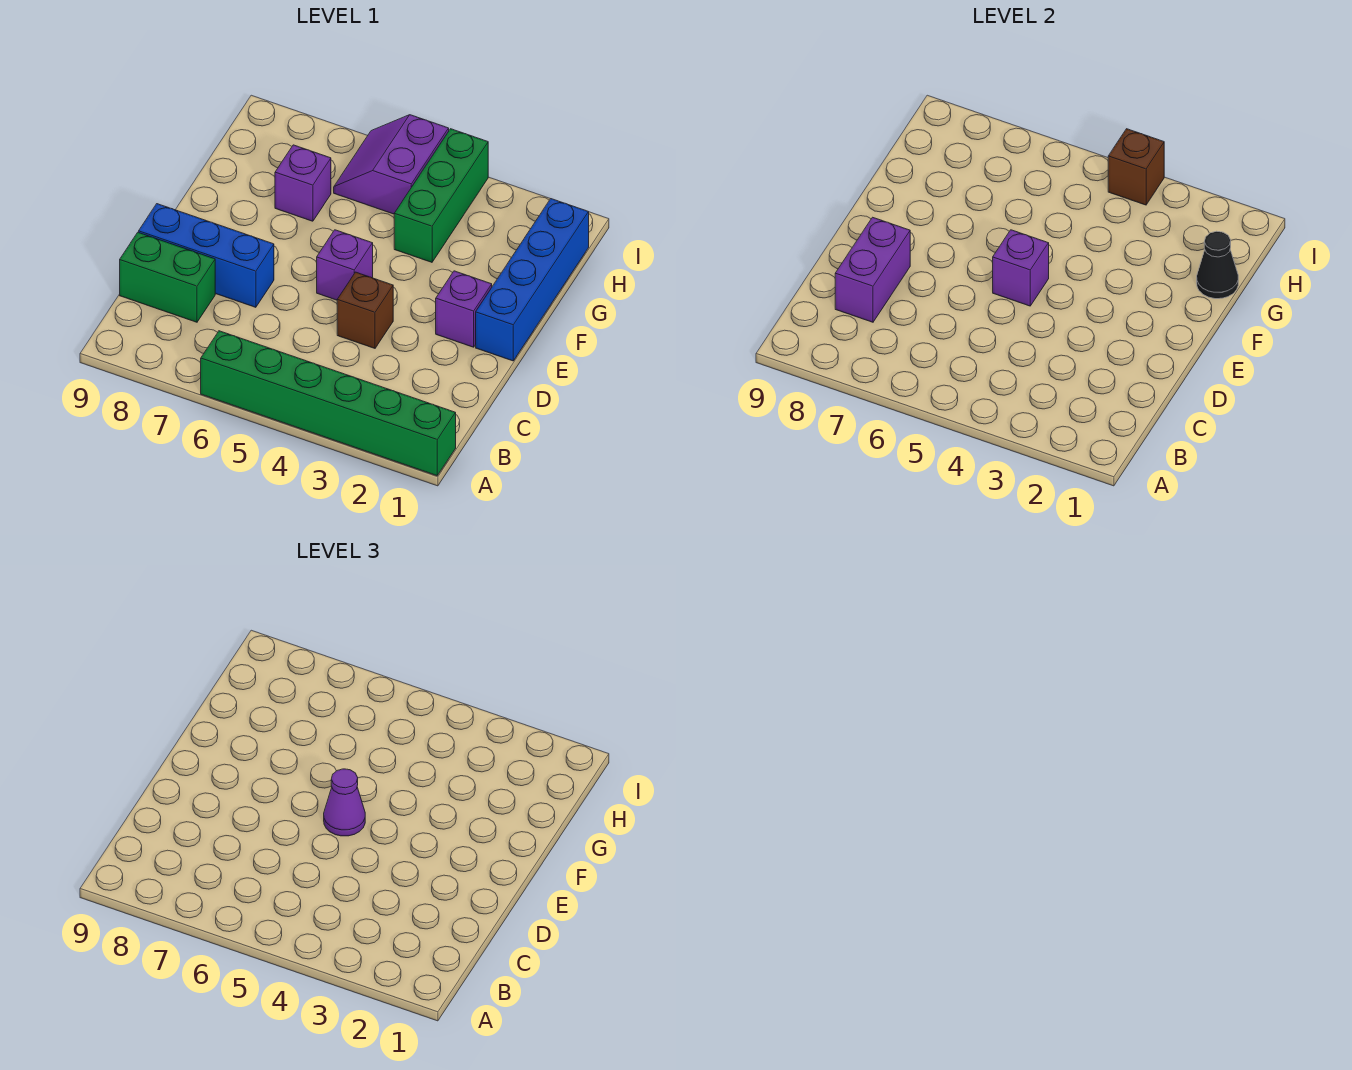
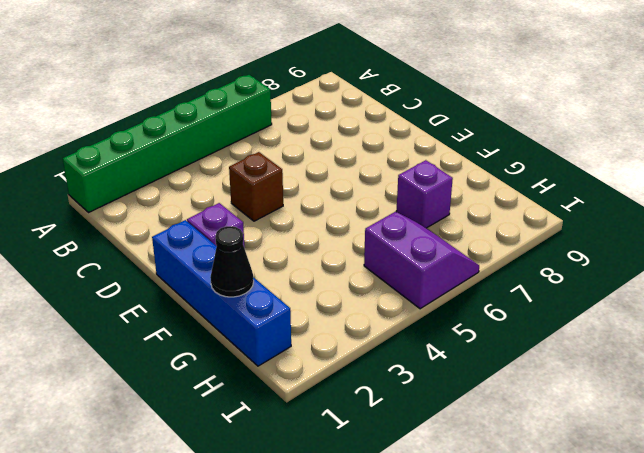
none -> green brick C8:C9 level 1
none -> blue brick D7:D9 level 1
none -> purple brick E5 level 1

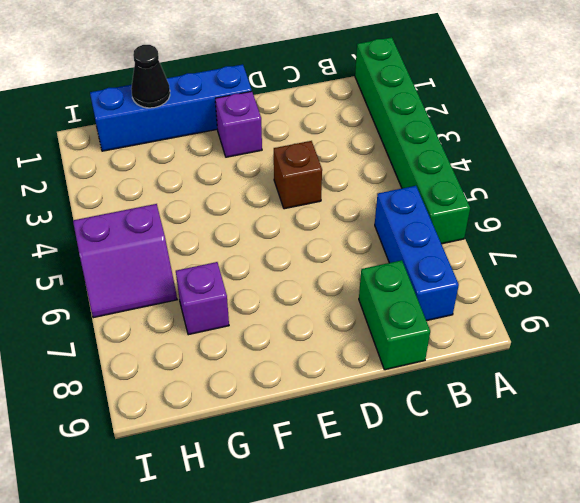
blue brick B6:B8 level 1 -> blue brick D7:D9 level 1
none -> purple brick E5 level 1
none -> green brick G4:I4 level 1
none -> purple brick C8:D8 level 2

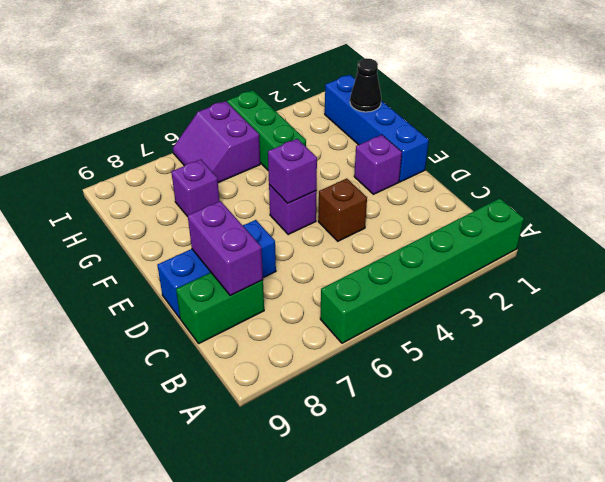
none -> brown brick I4 level 2
none -> purple cone E5 level 3

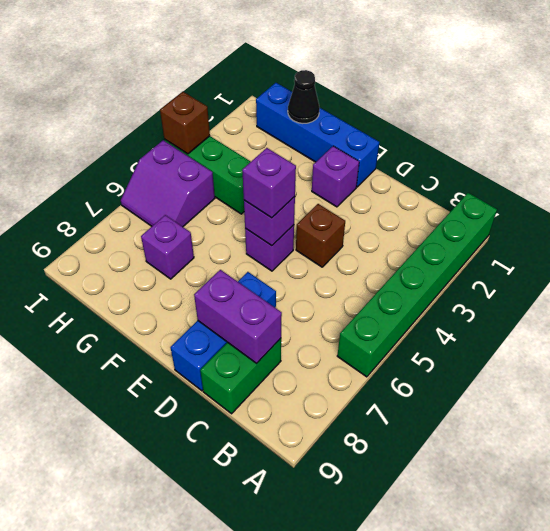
purple brick E5 level 3 -> purple cone E5 level 3

